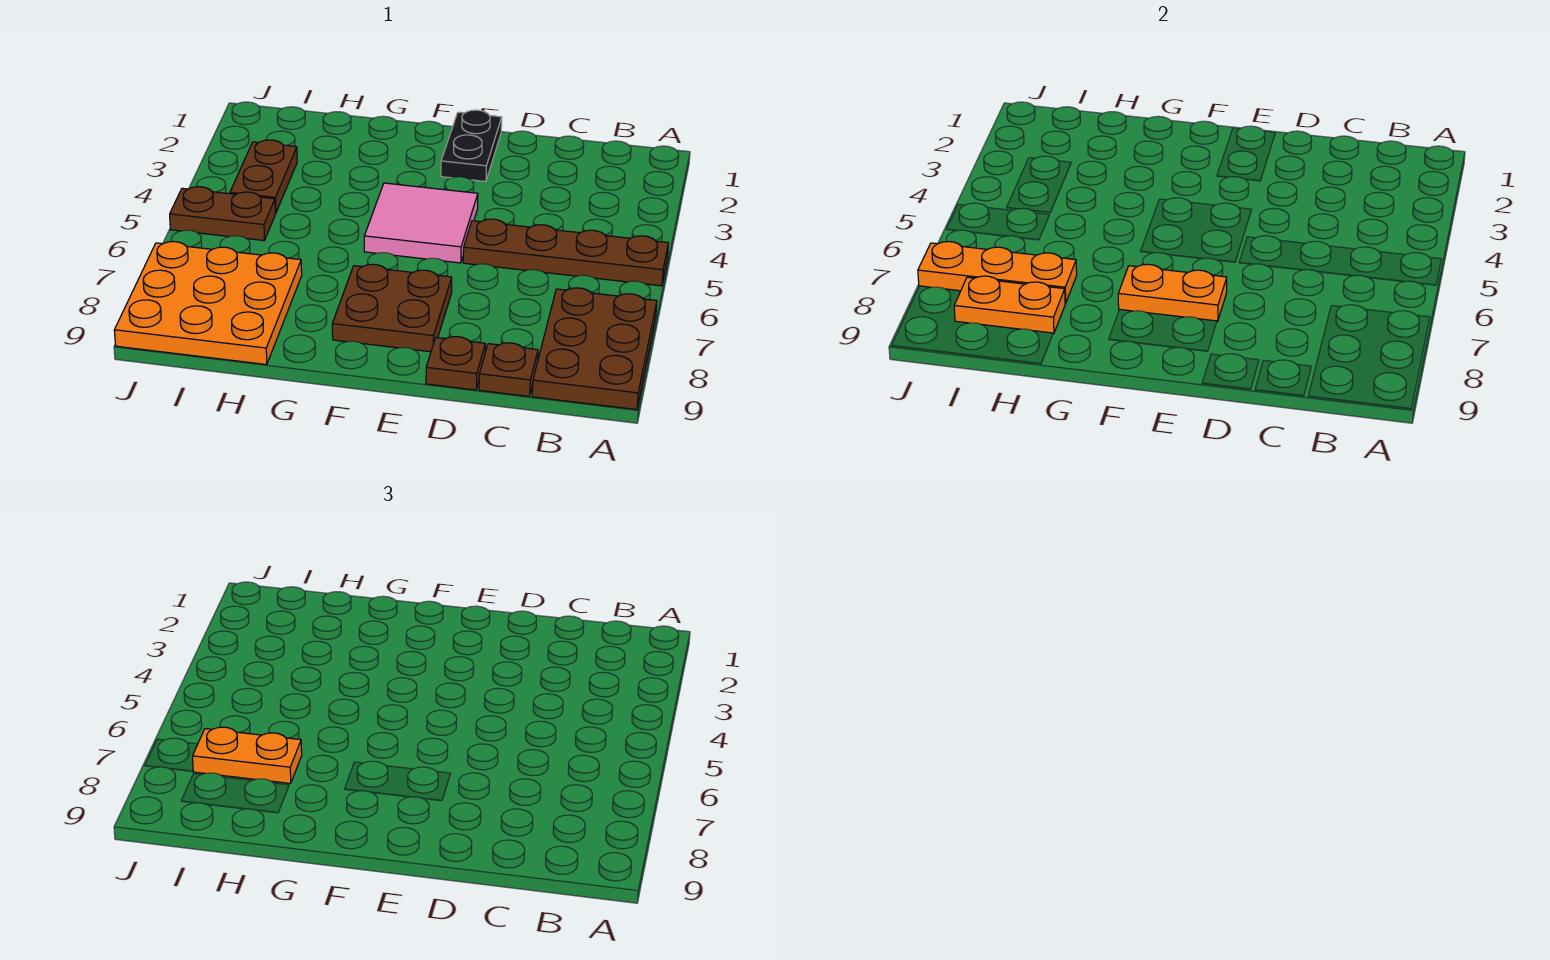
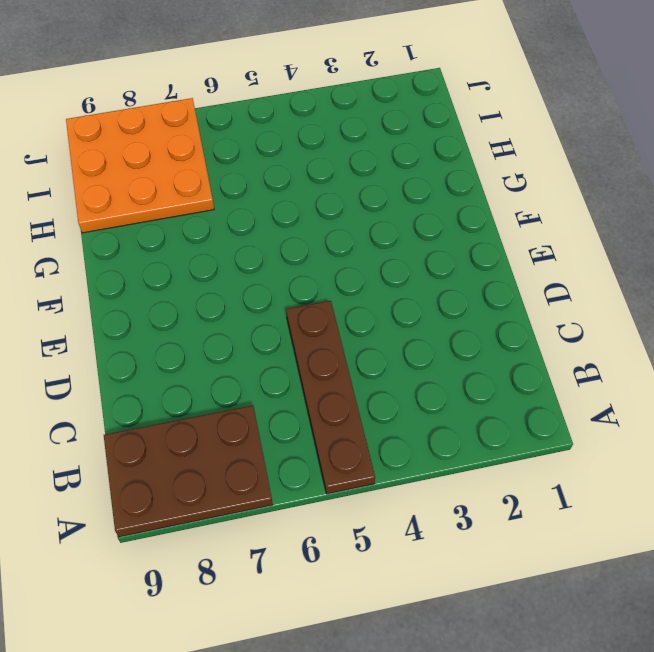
none -> brown plate C9 level 1
none -> brown plate D9 level 1
none -> black plate E1:E2 level 1

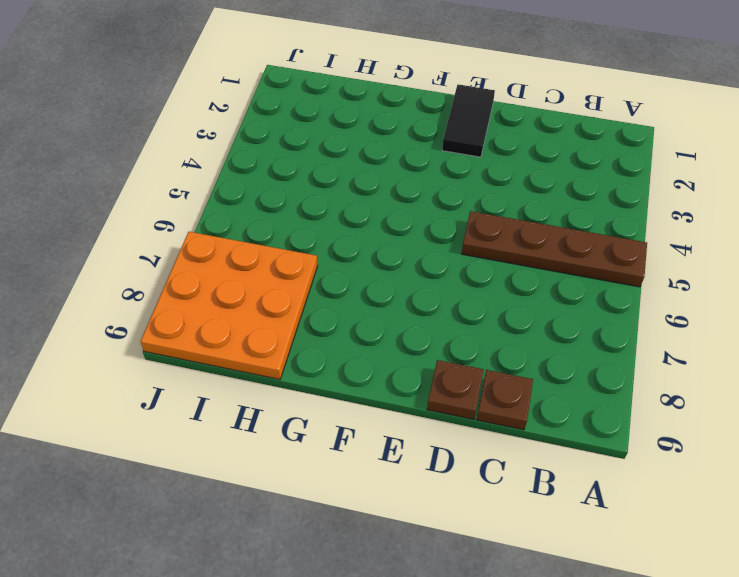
black tile E1:E2 level 1 -> black plate E1:E2 level 1
none -> brown plate A7:B9 level 1
none -> pink tile E4:F5 level 1
none -> brown plate E7:F8 level 1

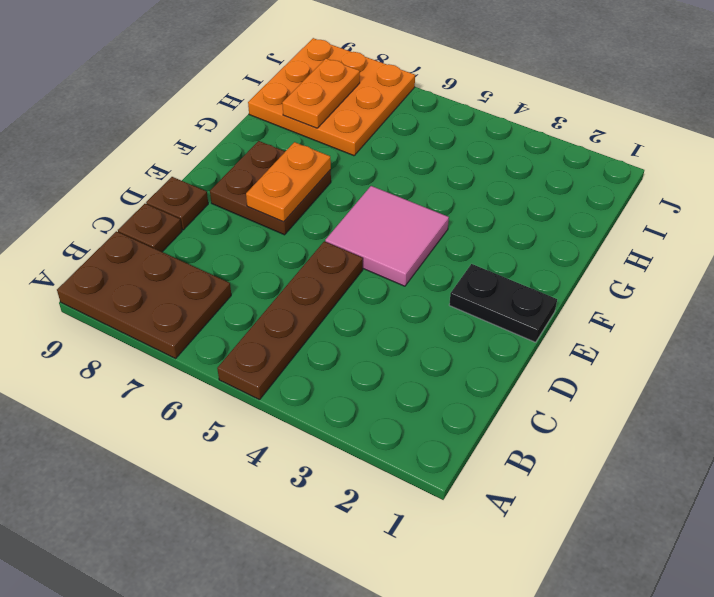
none -> brown plate I3:I4 level 1
none -> brown plate I5:J5 level 1
none -> orange plate H7:J7 level 2

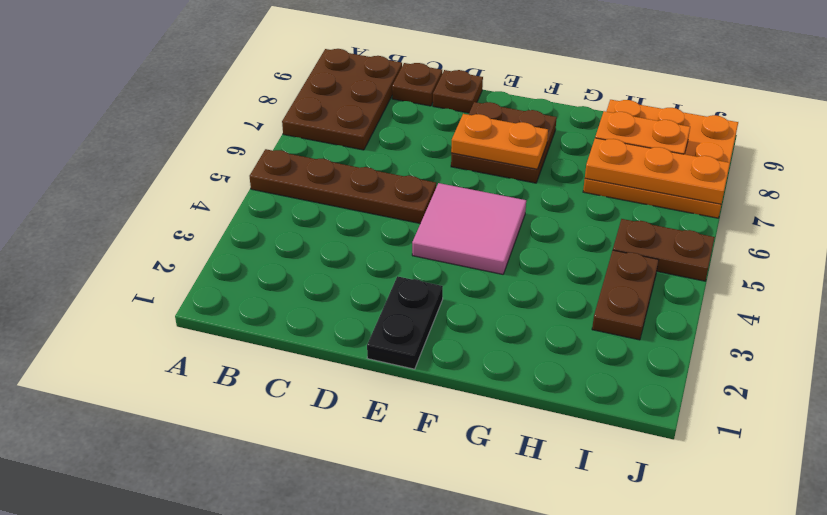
none -> orange plate H7:I7 level 3

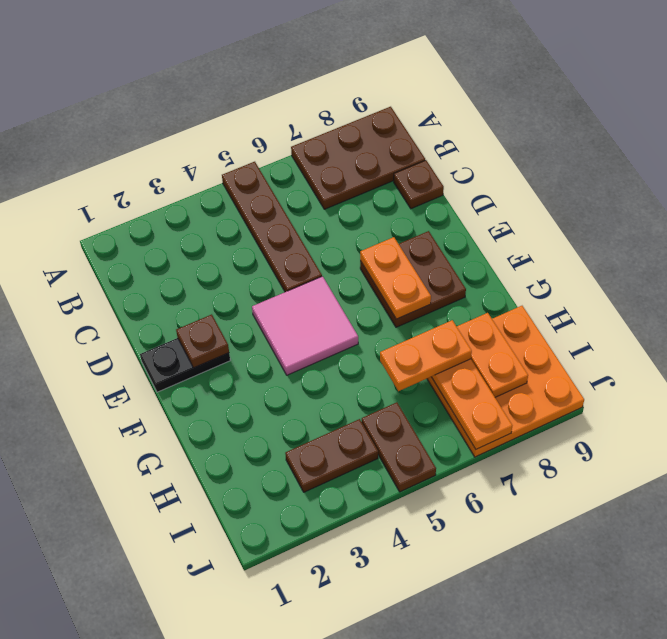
brown plate E2 level 2 -> brown plate D9 level 1
orange plate H6:H7 level 3 -> orange plate H7:I7 level 3

